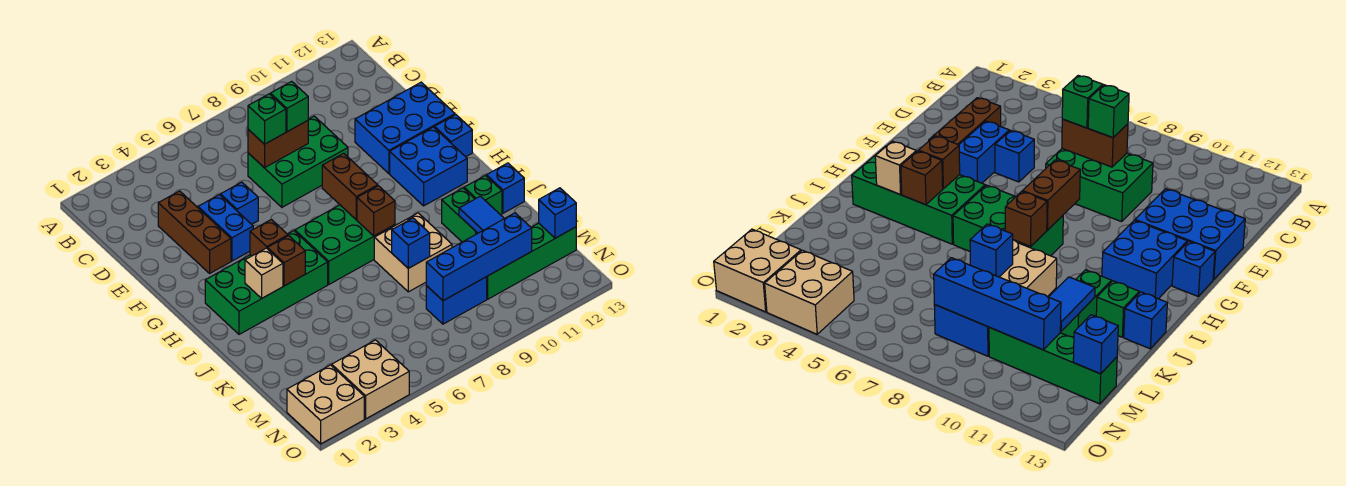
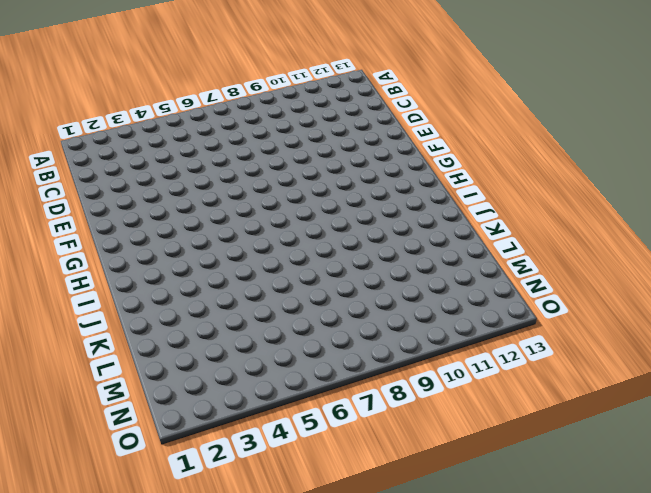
none -> brown brick D3:F3 level 1
none -> green brick D7:E9 level 1
none -> blue brick E4:F4 level 1

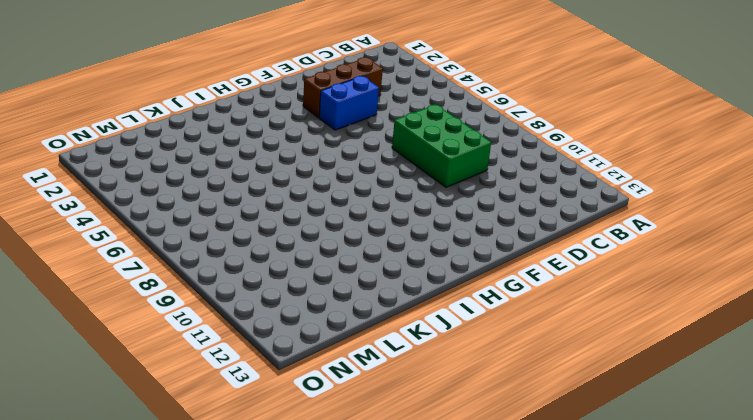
none -> blue brick E5 level 1
none -> blue brick E11:F13 level 1
none -> blue brick G11:H12 level 1

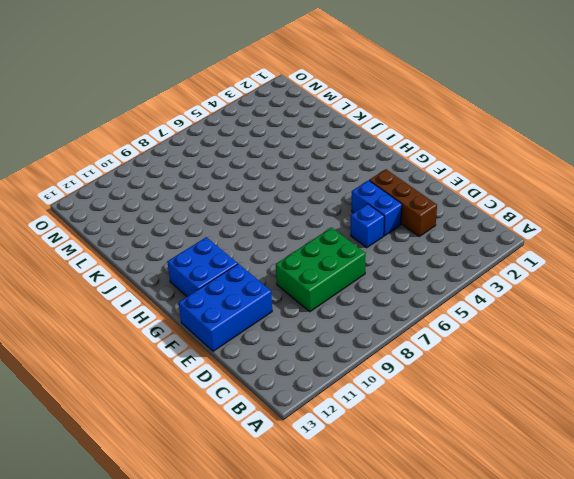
none -> blue brick G13 level 1
none -> green brick H2:I5 level 1
none -> green brick H6:I8 level 1

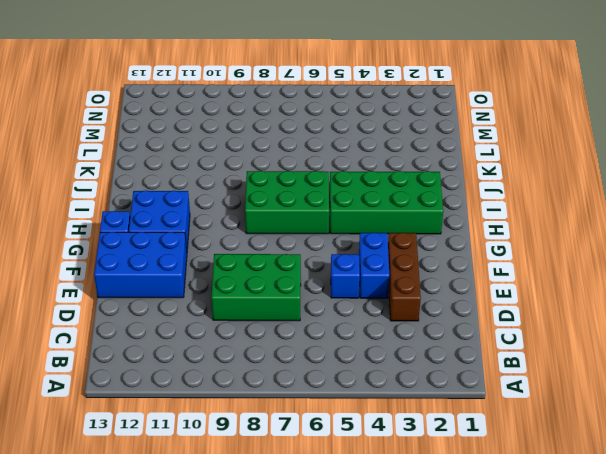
none -> tan brick J8:K9 level 1
none -> green brick J11:K11 level 1
none -> green brick J12 level 1

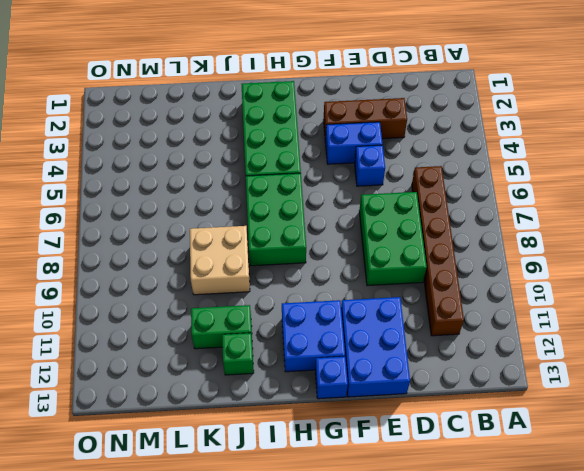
brown brick C6:C11 level 1 -> none
none -> blue brick J13 level 1
none -> blue brick M8:M9 level 1
none -> green brick M10:M13 level 1

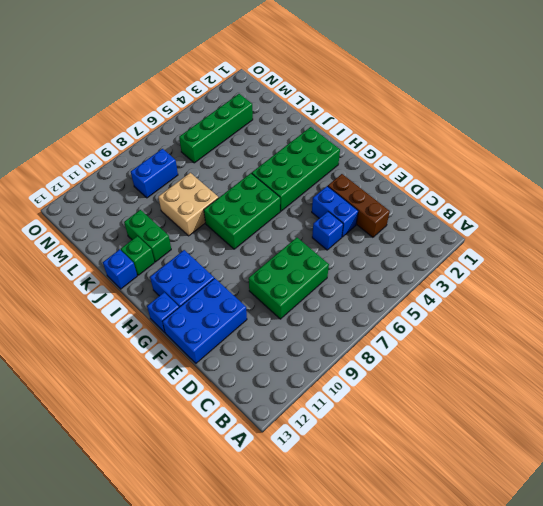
green brick M3:M6 level 1 -> green brick M10:M13 level 1
none -> tan brick N1:O2 level 1
none -> tan brick N3:O4 level 1
none -> brown brick D7:D8 level 2

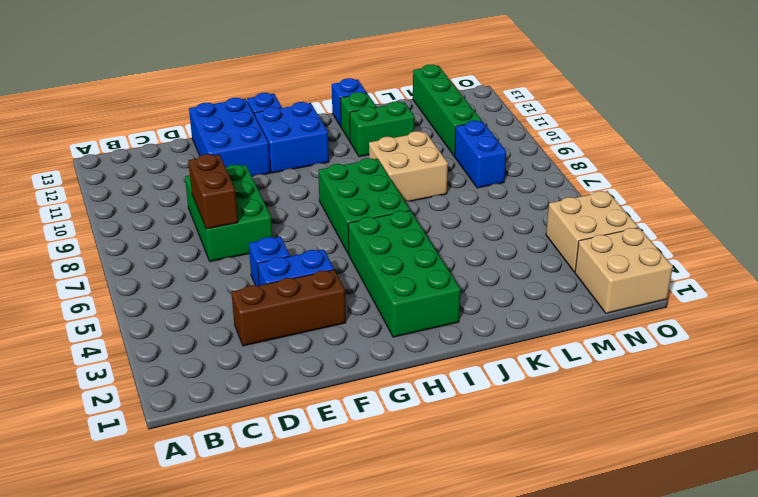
none -> brown brick G8:H8 level 2
none -> brown brick H4 level 2
none -> tan brick I3 level 2

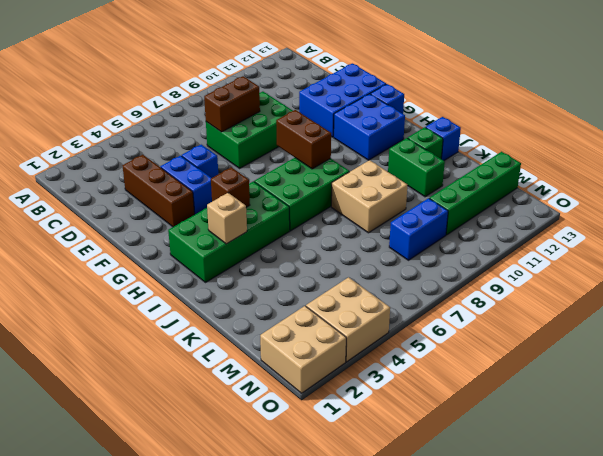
none -> brown brick I4 level 2
none -> brown brick I8 level 2
none -> blue brick K8 level 2

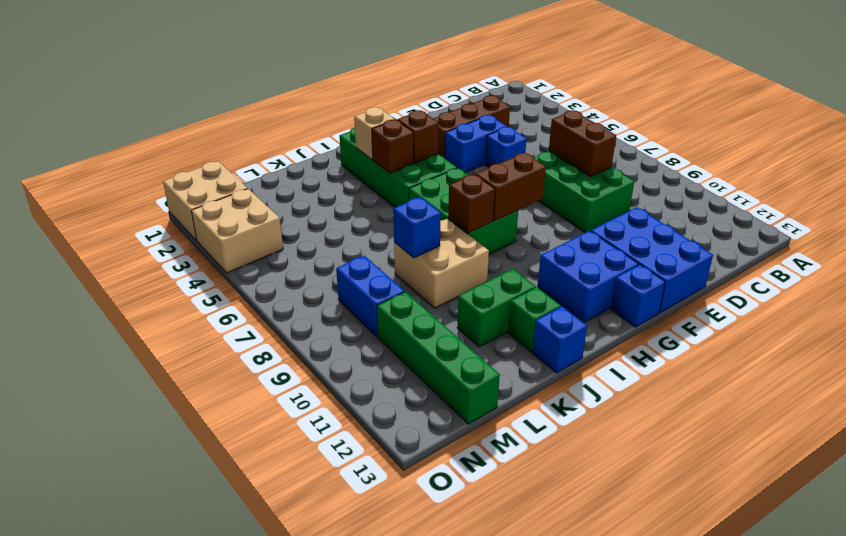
none -> blue tile K11:L11 level 2
none -> blue brick M8:M11 level 2
none -> blue brick M13 level 2

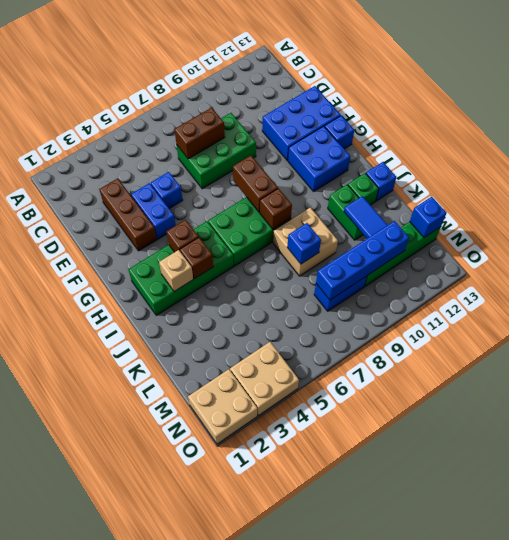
none -> green brick D7 level 3
none -> green brick D8 level 3

